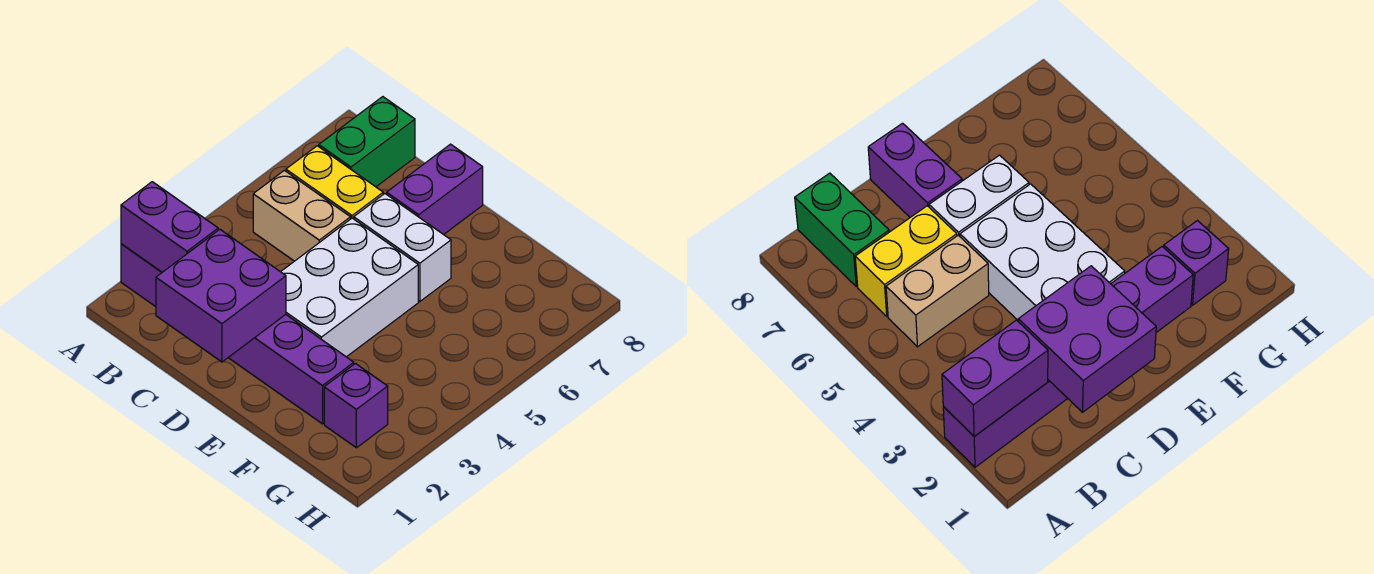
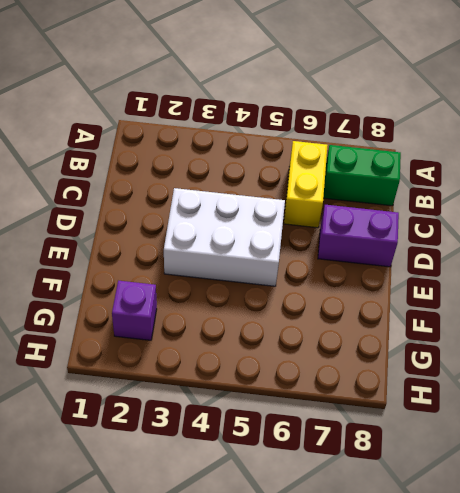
none -> purple brick A2:F2 level 1
none -> tan brick B5:C5 level 1

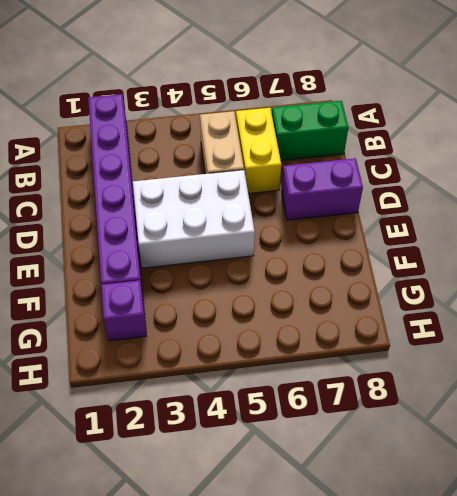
none -> white brick D6:E6 level 1
none -> purple brick A2:B2 level 2

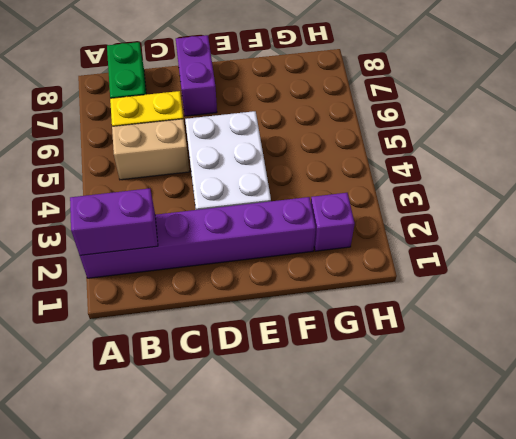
none -> white brick D6:E6 level 1
none -> purple brick C1:D2 level 2

